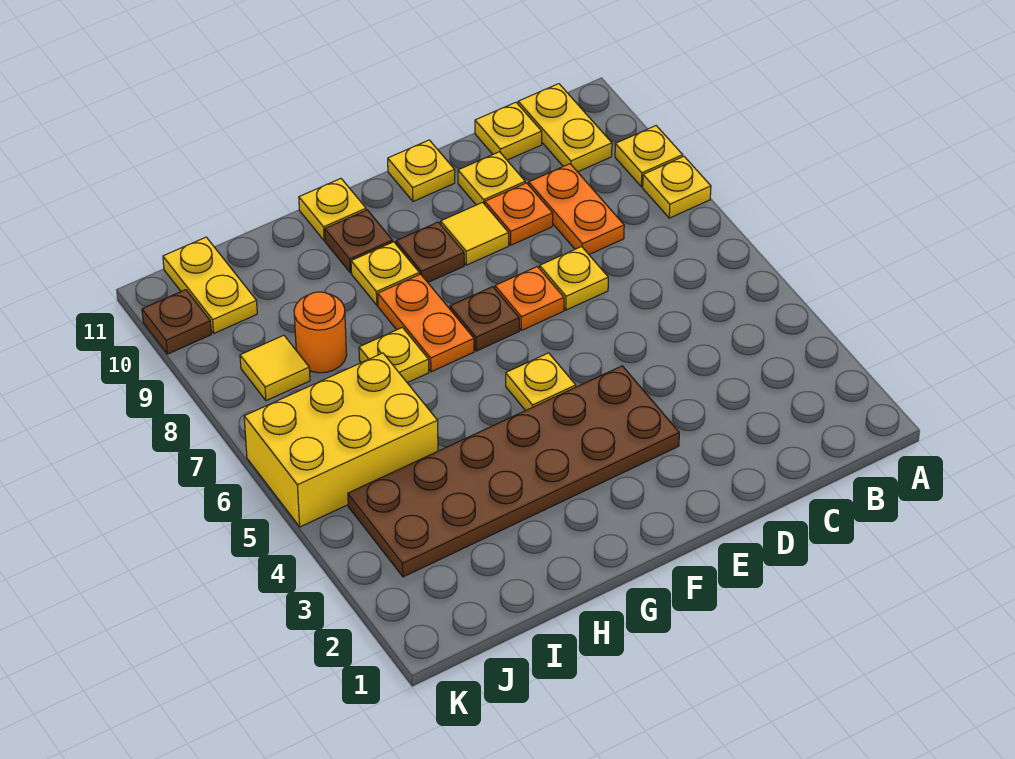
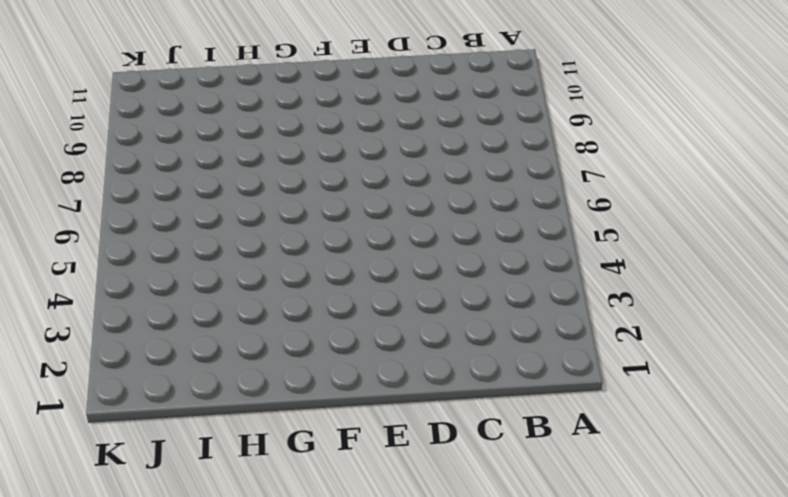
none -> yellow plate A8 level 1
none -> yellow plate A9 level 1
none -> yellow plate B10:B11 level 1

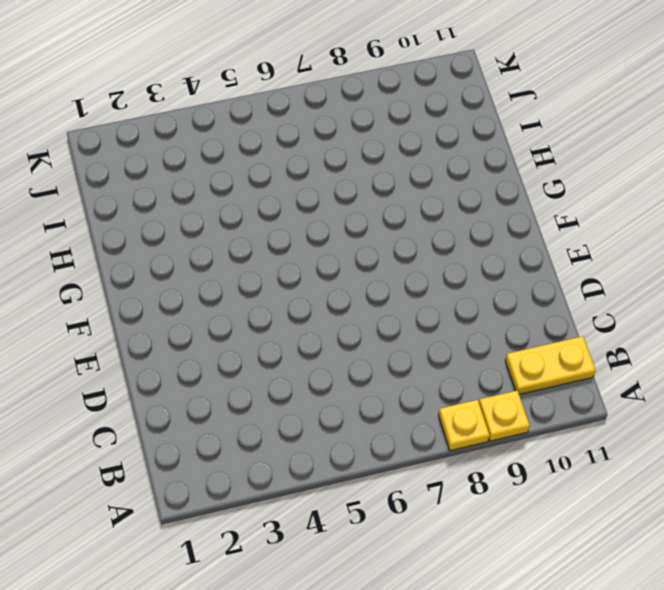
none -> orange plate C8:C9 level 1
none -> yellow plate C11 level 1
none -> yellow plate D7 level 1

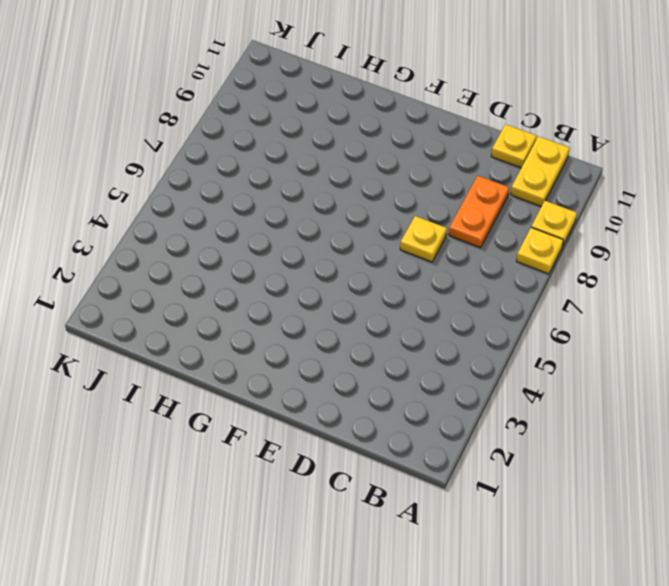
none -> orange plate D9 level 1
none -> yellow plate D10 level 1
none -> brown plate E3:J4 level 1

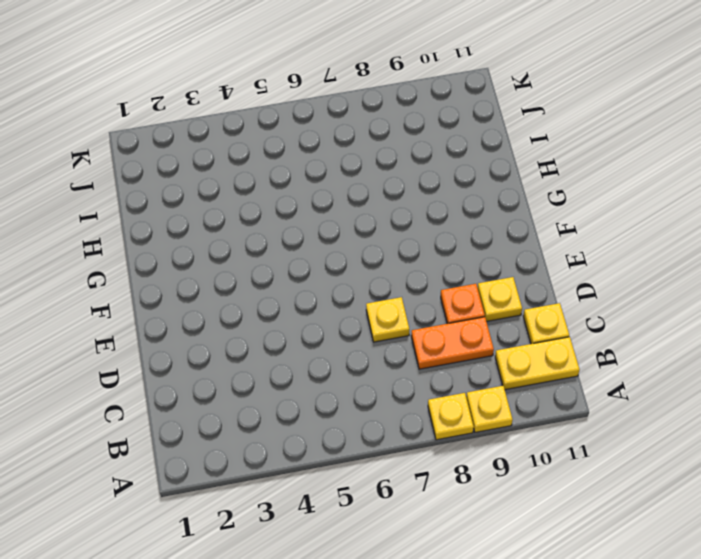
none -> brown plate E3:J4 level 1
none -> orange plate E7 level 1
none -> yellow tile E9 level 1

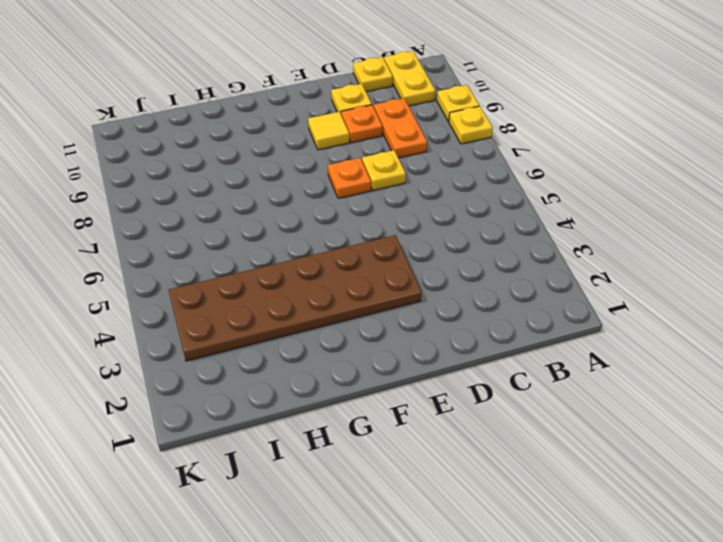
none -> yellow plate E11 level 1
none -> yellow plate F5 level 1
none -> brown plate F7 level 1

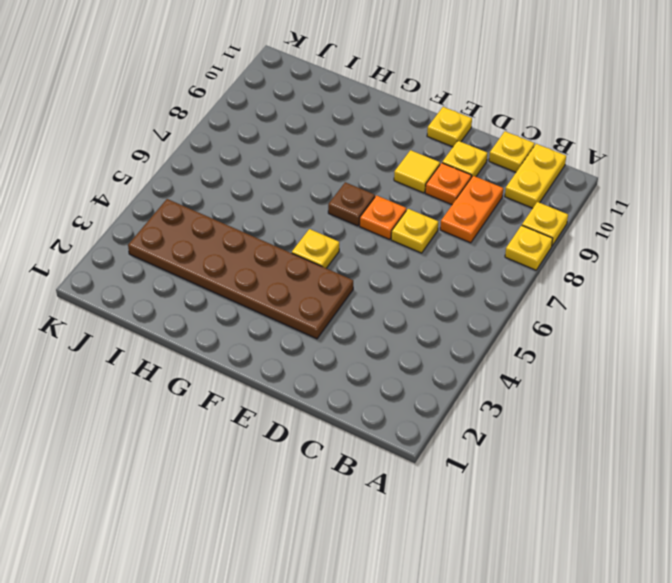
none -> brown plate F9 level 1
none -> orange plate G7:G8 level 1
none -> yellow plate G9 level 1

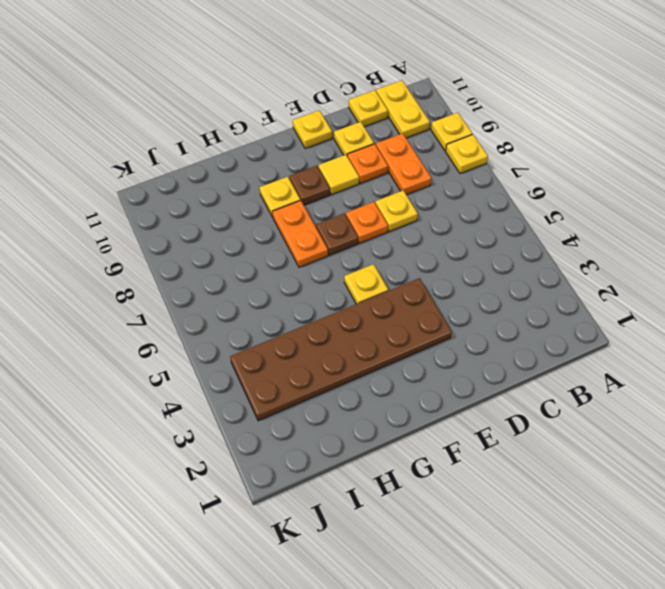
none -> brown plate G10 level 1
none -> yellow plate G11 level 1
none -> yellow plate H7 level 1

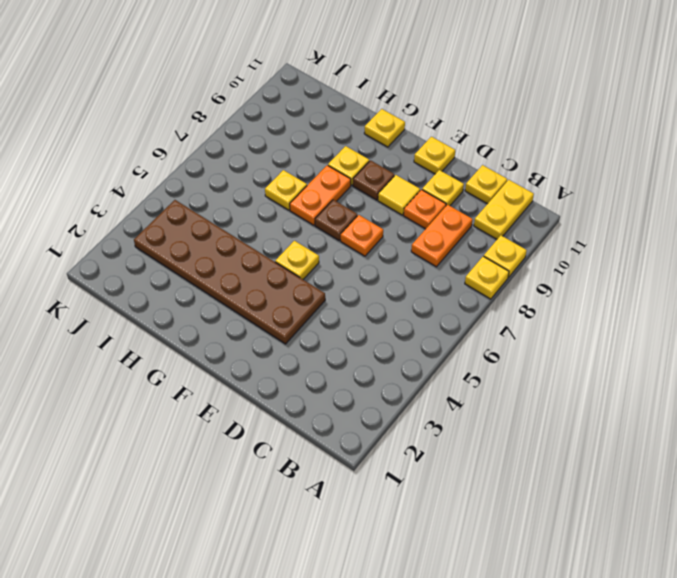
none -> yellow plate D7 level 1
none -> brown plate G10 level 1
none -> yellow brick I5:K6 level 1

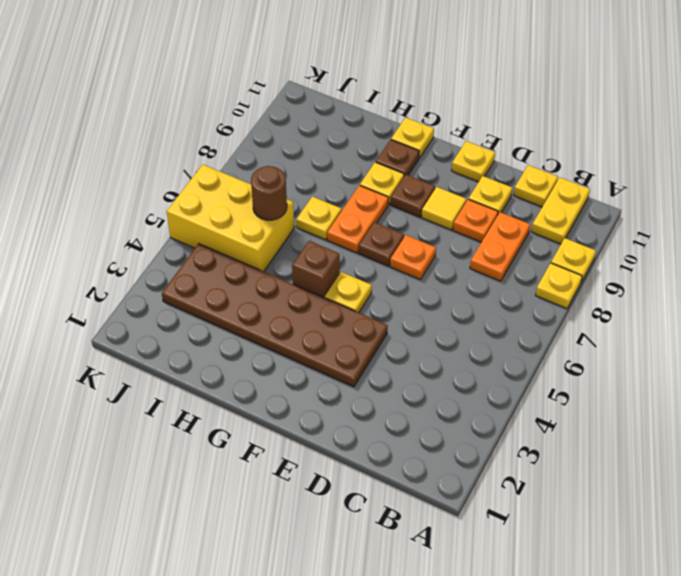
brown brick G5 level 1 -> none
brown round brick I6 level 2 -> none
none -> yellow plate D7 level 1
none -> orange round brick I8 level 1
none -> yellow tile J8 level 1

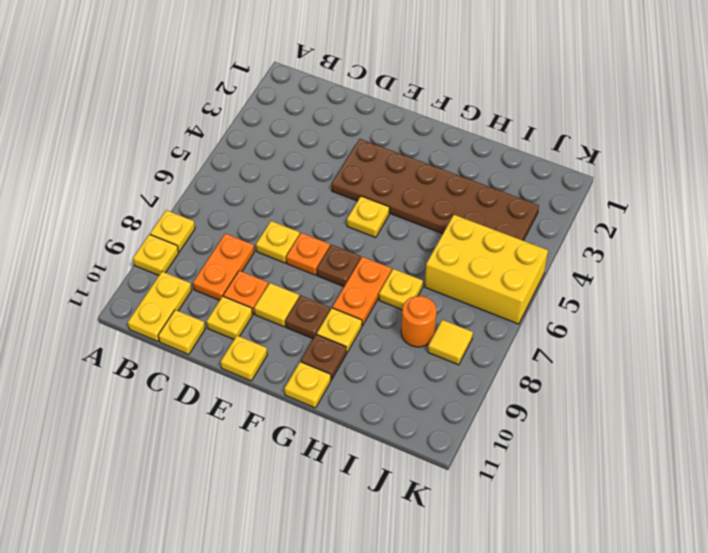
none -> yellow plate J10:J11 level 1
none -> brown plate K10 level 1

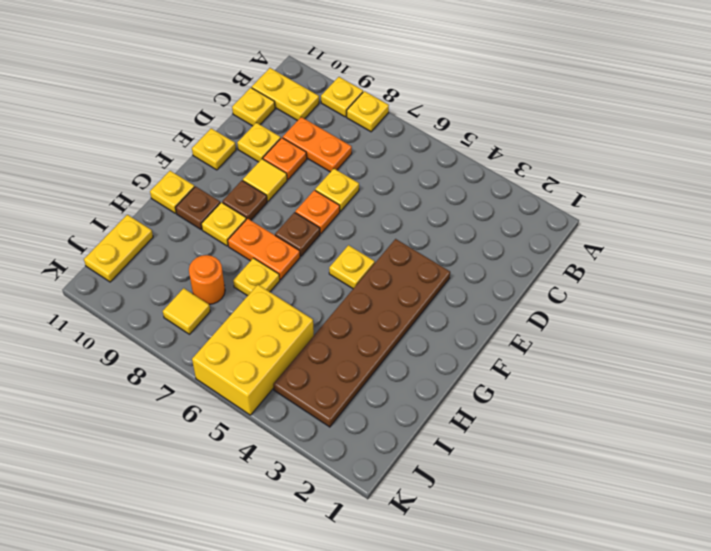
yellow plate I11:J11 level 1 -> yellow plate J10:J11 level 1
none -> brown plate K10 level 1

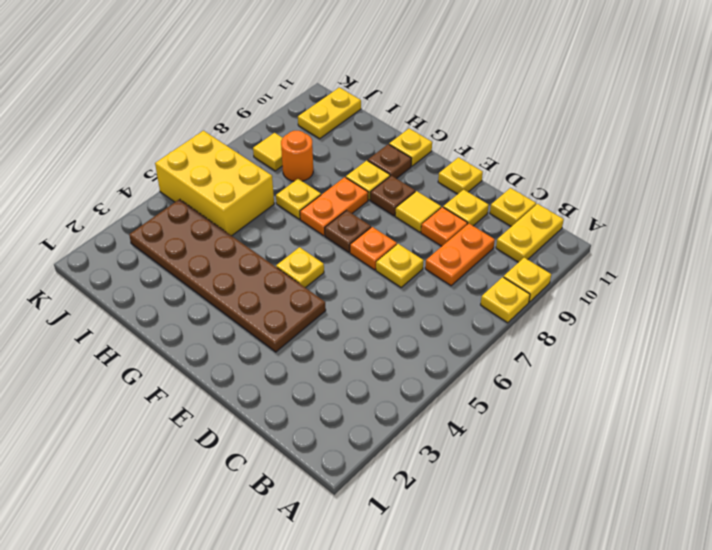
none -> brown plate K10 level 1

